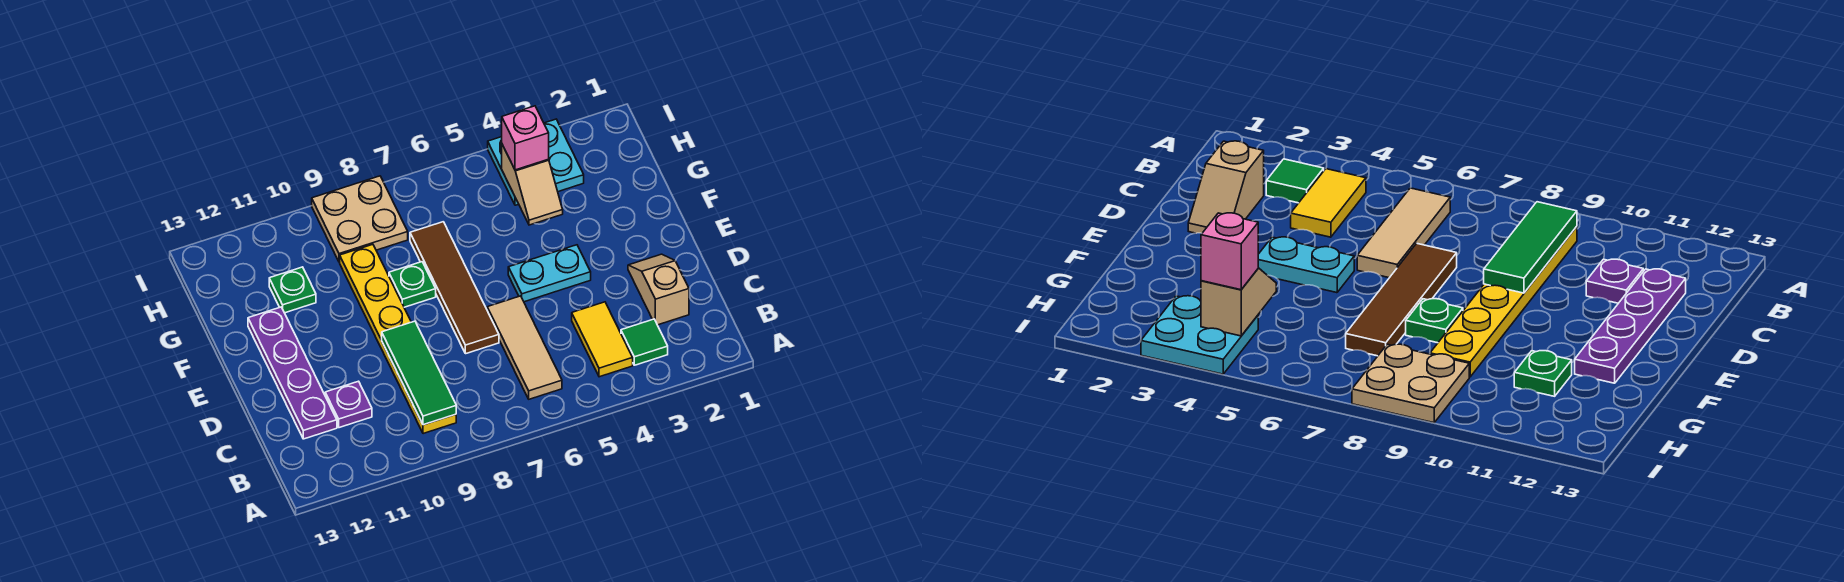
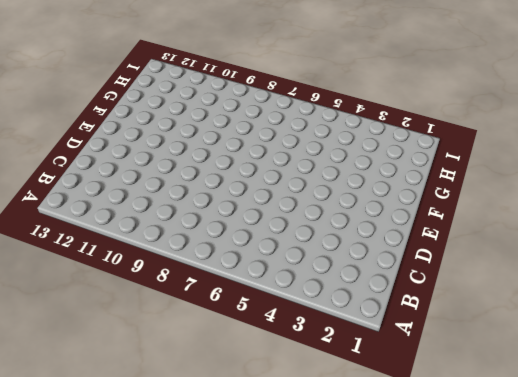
none -> green tile B3 level 1
none -> yellow tile B4:C4 level 1
none -> tan tile B6:D6 level 1

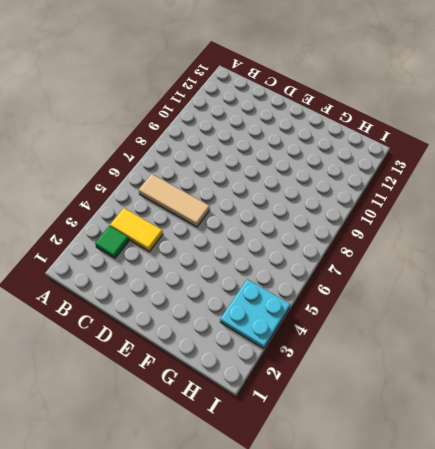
none -> yellow plate B9:G9 level 1
none -> tan slope C2:D2 level 1 top C
none -> purple plate C11 level 1

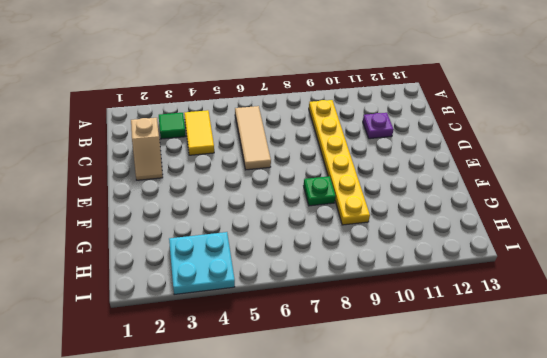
none -> purple plate C12:F12 level 1
none -> brown tile D7:G7 level 1
none -> cyan plate E4:E5 level 1

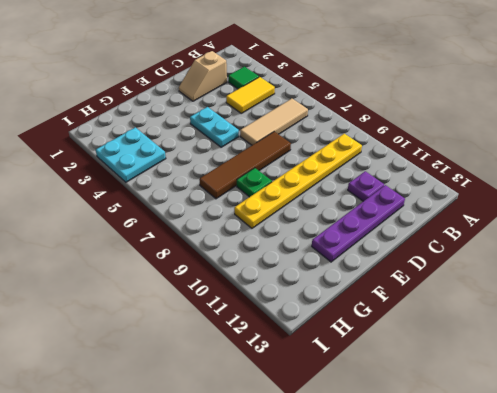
none -> green plate G11 level 1
none -> tan plate H8:I9 level 1
none -> green tile B9:D9 level 2

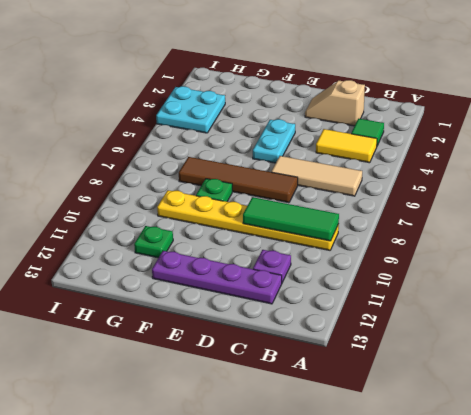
none -> tan plate H8:I9 level 1
none -> tan slope G4:H4 level 2 top H
none -> pink brick H4 level 3

